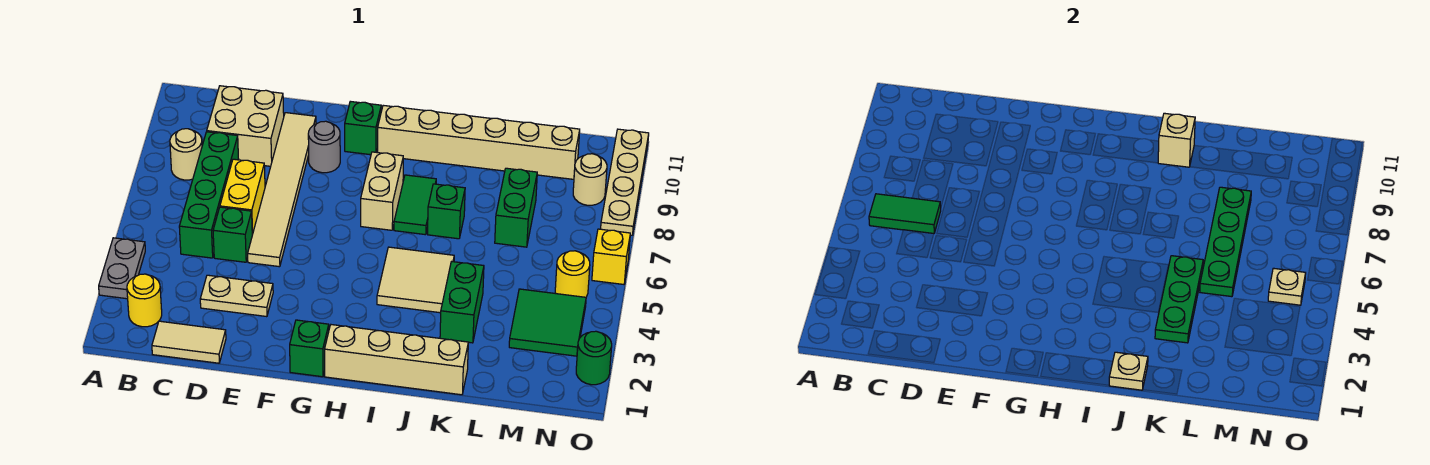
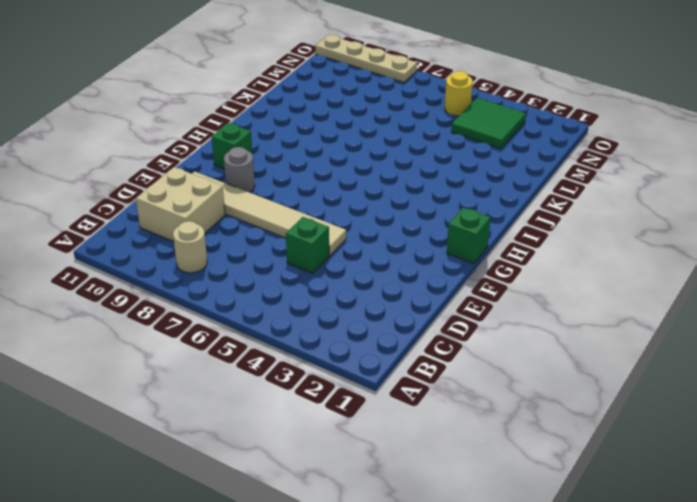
none -> grey plate A3:A4 level 1
none -> yellow round brick B2 level 1
none -> tan tile C1:D1 level 1
none -> green brick C5:C8 level 1

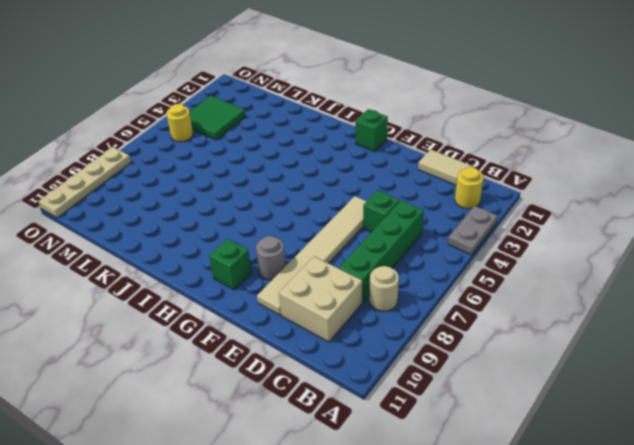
none -> tan plate D3:E3 level 1
none -> yellow brick D6:D7 level 1
none -> tan brick H1:K1 level 1
none -> tan brick H7:H8 level 1

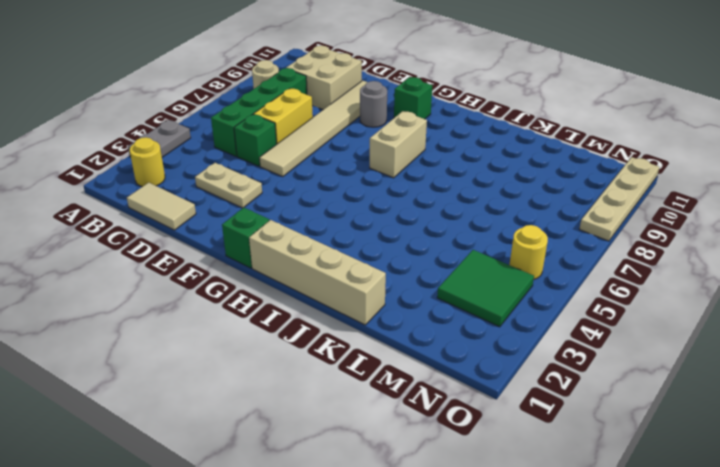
none -> tan brick H10:M10 level 1
none -> tan tile I4:J5 level 1
none -> green tile I7:I8 level 1
none -> green brick J7 level 1

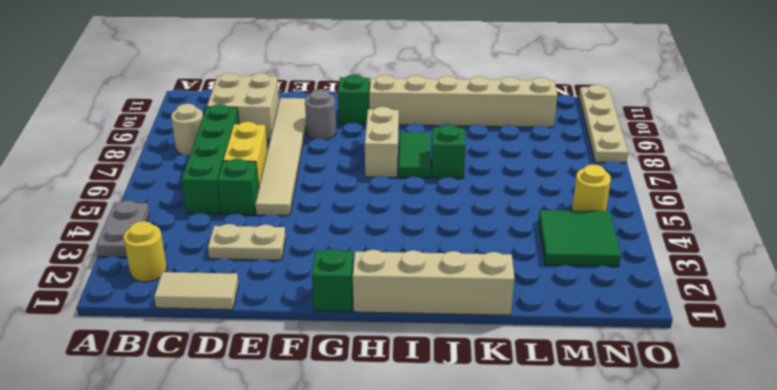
none -> tan tile I4:J5 level 1
none -> green brick K3:K4 level 1
none -> green brick L7:L8 level 1
none -> tan round brick N9 level 1

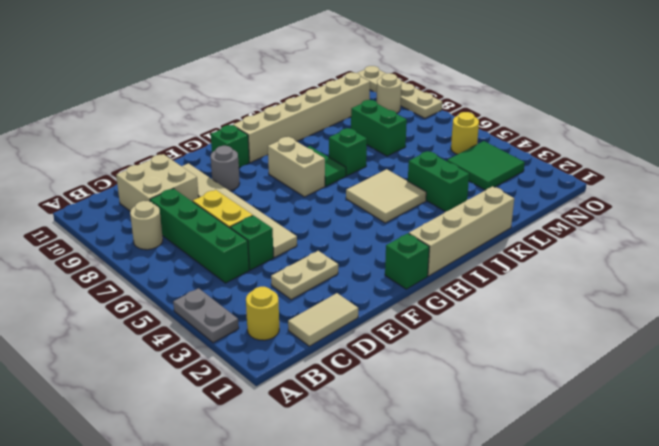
none -> green round brick O2 level 1
none -> yellow brick O6 level 1
none -> green tile B6:C6 level 2
none -> tan plate J1 level 2

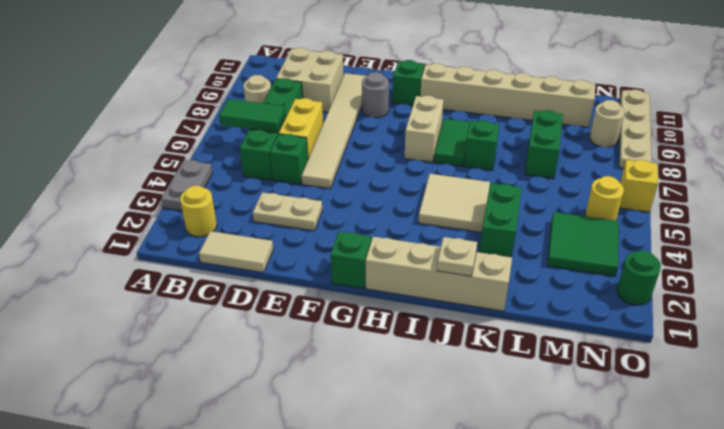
none -> tan brick J10 level 2
none -> green plate K3:K5 level 2
none -> green plate L5:L8 level 2
none -> tan plate N5 level 2

